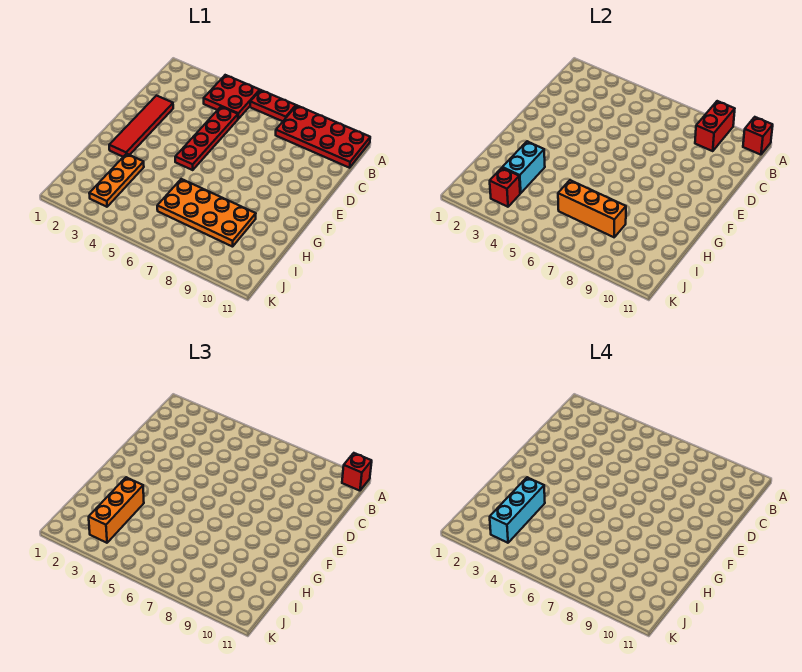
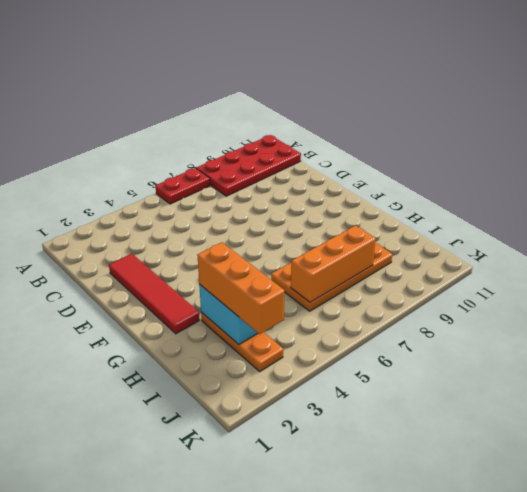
none -> red plate A4:B5 level 1
none -> red plate C5:F5 level 1
none -> red brick A9:B9 level 2

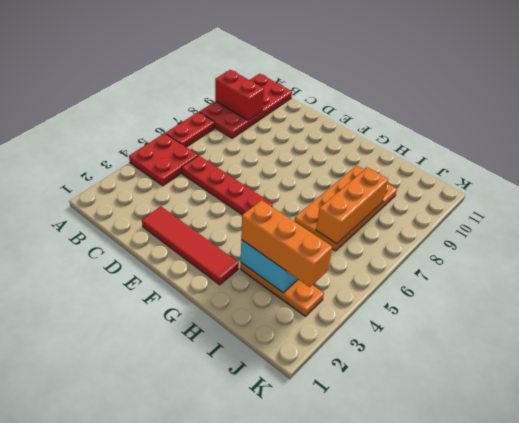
none -> red brick A11 level 2
none -> red brick J3 level 2
none -> red brick A11 level 3

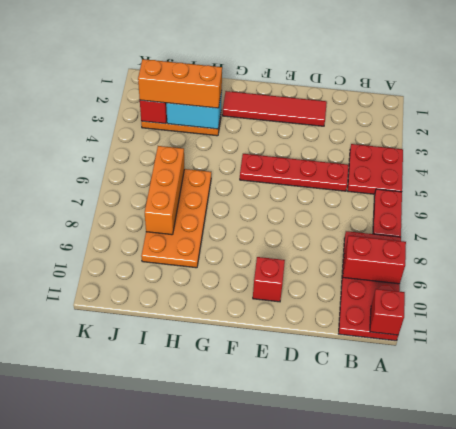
red brick E10 level 1 -> red brick A11 level 3
none -> cyan brick H3:J3 level 4

